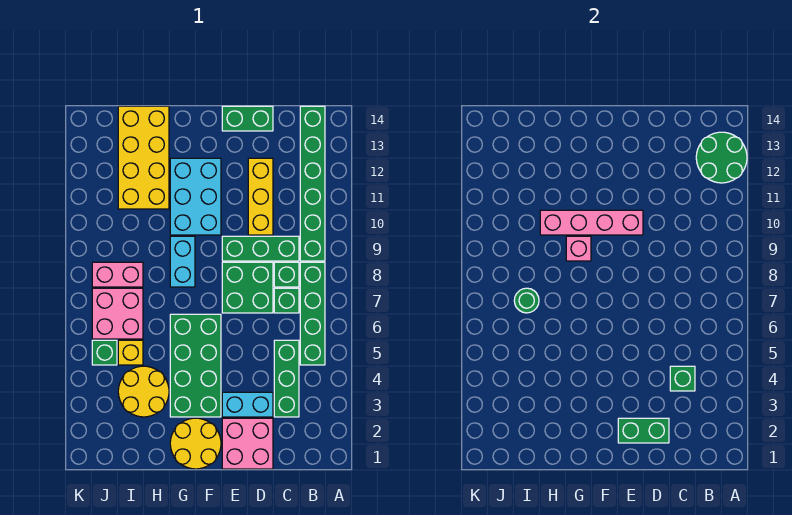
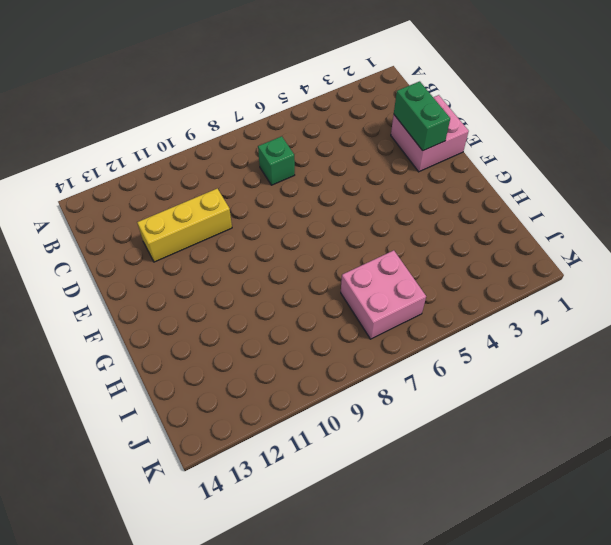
none -> green brick B5:B8 level 1
none -> green brick B9:B14 level 1
none -> green brick C3:C5 level 1

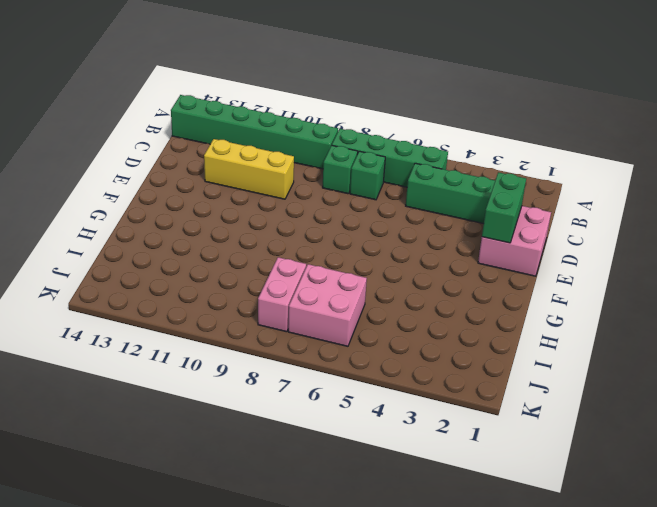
none -> green brick C9:E9 level 1
none -> cyan brick D3:E3 level 1
none -> green brick D7:E8 level 1

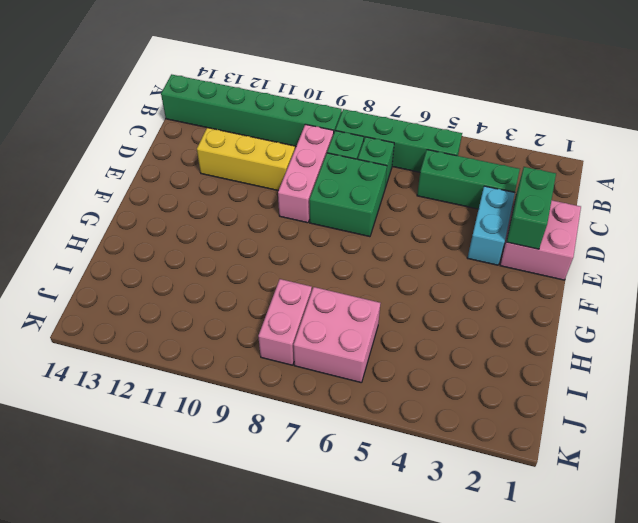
pink brick C9:E9 level 1 -> green brick C9:E9 level 1
none -> green brick D14:E14 level 1
none -> yellow round brick F1:G2 level 1
none -> green brick F3:G6 level 1

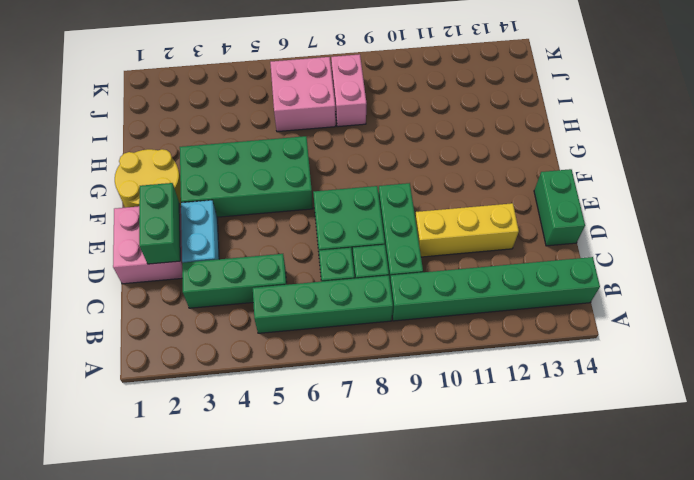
none -> cyan brick F10:G12 level 1
none -> cyan brick G8:G9 level 1
none -> yellow round brick H3:I4 level 1

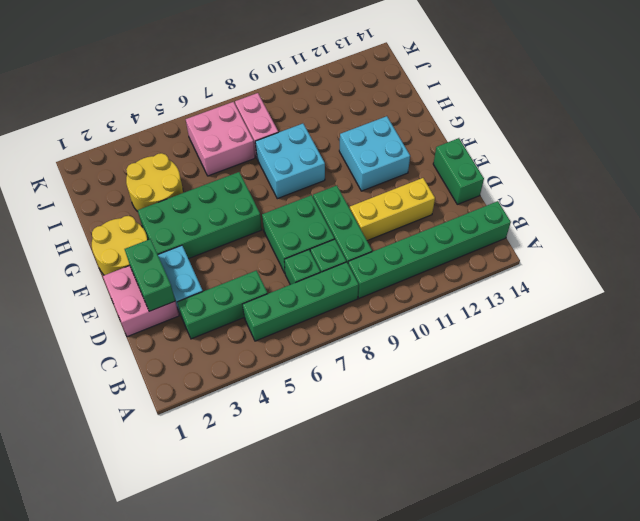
cyan brick F11:G12 level 1 -> cyan brick F10:G12 level 1
cyan brick G8:H9 level 1 -> cyan brick G8:G9 level 1
none -> yellow brick H11:I14 level 1
none -> yellow brick I5 level 1
none -> green brick J5 level 1

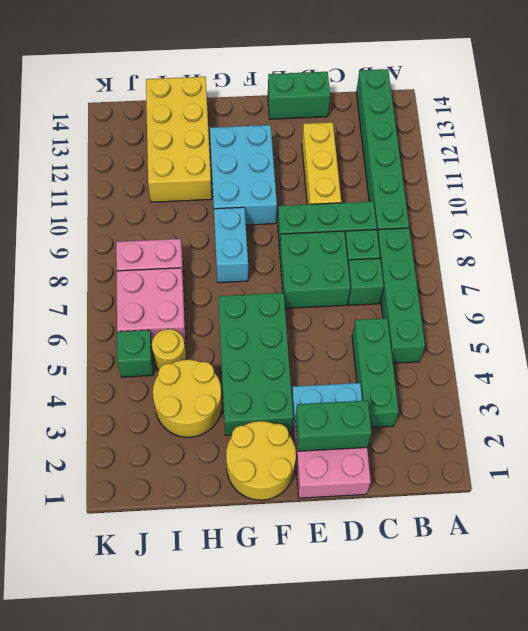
yellow round brick I5 level 1 -> yellow brick I5 level 1
none -> green round brick A12:B13 level 2
none -> green brick C4 level 2
none -> pink brick E10:H10 level 2

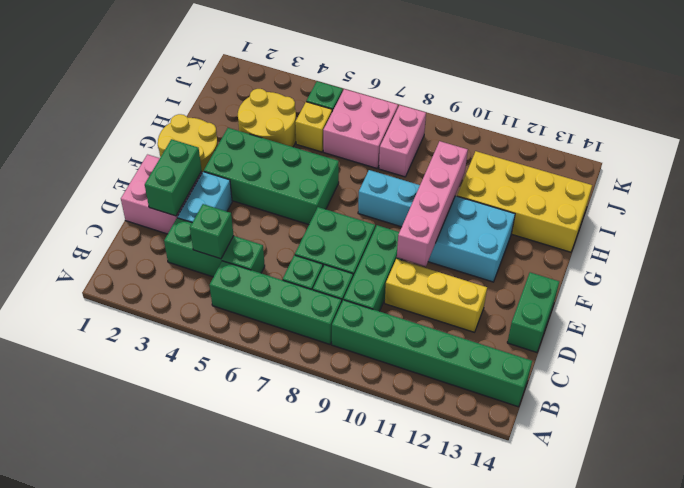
none -> green round brick A12:B13 level 2
none -> pink brick G9 level 2
none -> green round brick I7 level 2

